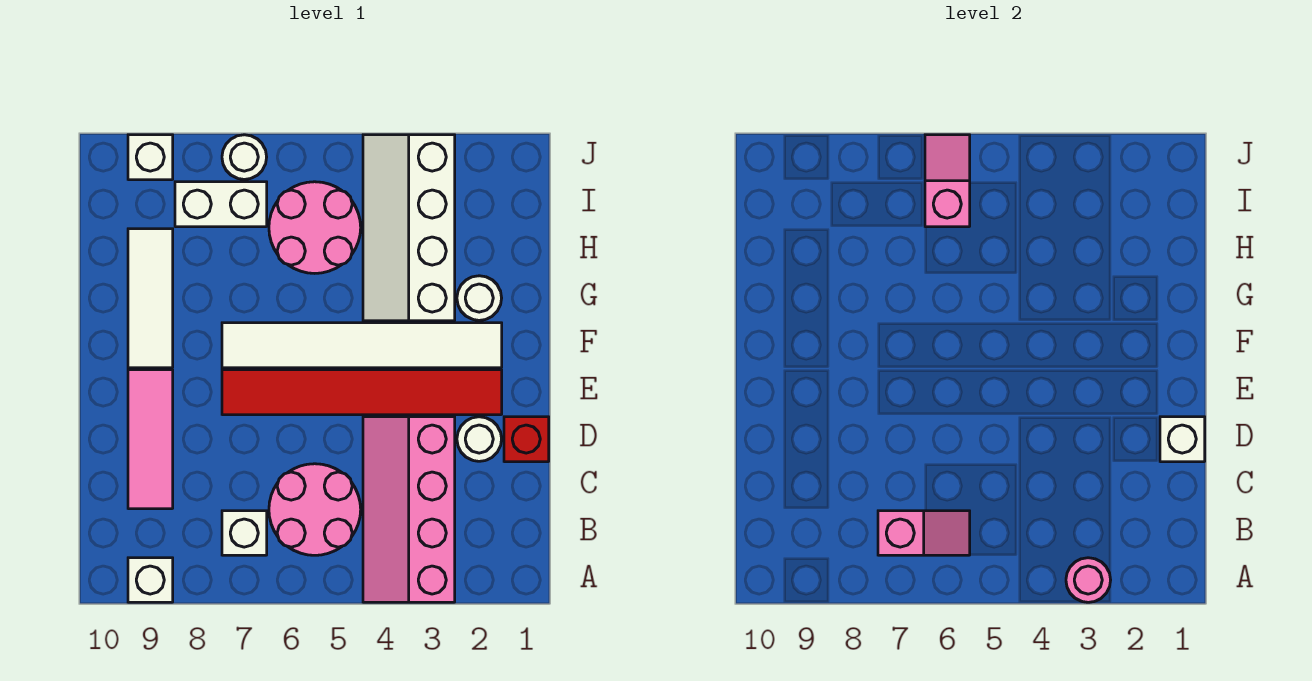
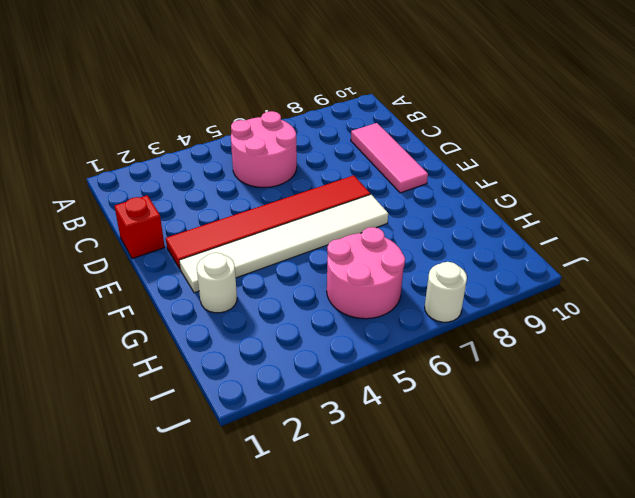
none -> pink slope A3:D4 level 1 top 3
none -> white brick A9 level 1
none -> white brick B7 level 1

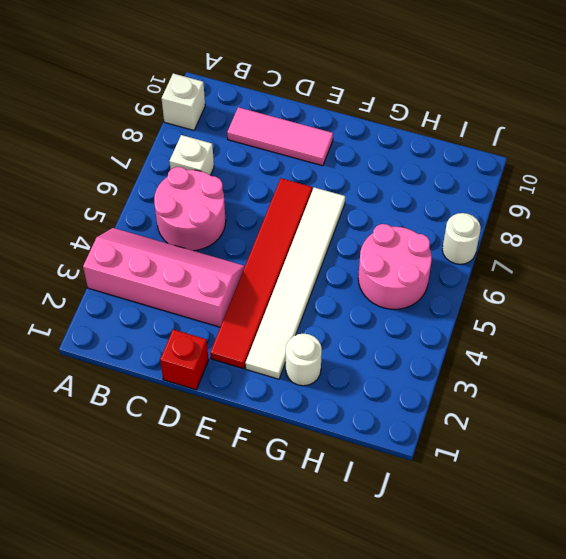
none -> white round brick D2 level 1
none -> white tile F9:H9 level 1
none -> white slope G3:J4 level 1 top 3

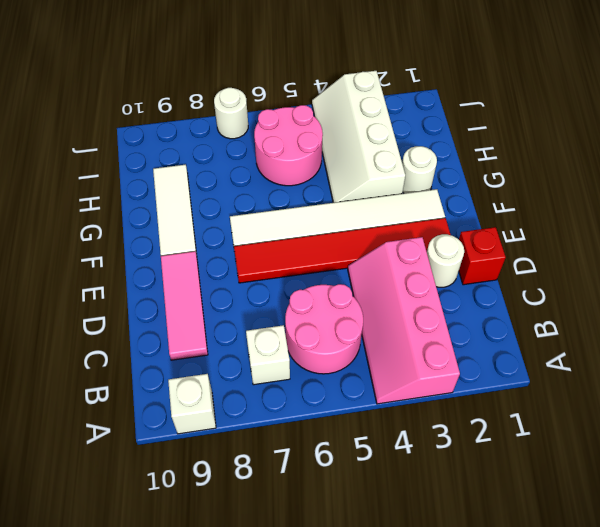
none -> white brick I7:I8 level 1
none -> white brick J9 level 1
none -> pink round brick A3 level 2

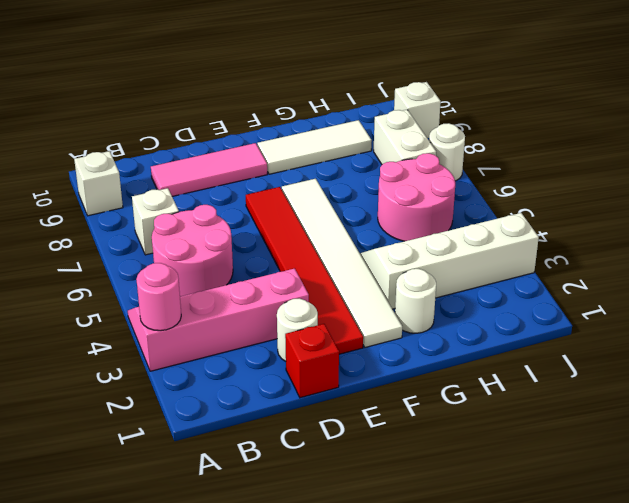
none -> pink slope B6:B7 level 2 top 7
none -> white brick D1 level 2
none -> pink slope I6:J6 level 2 top I

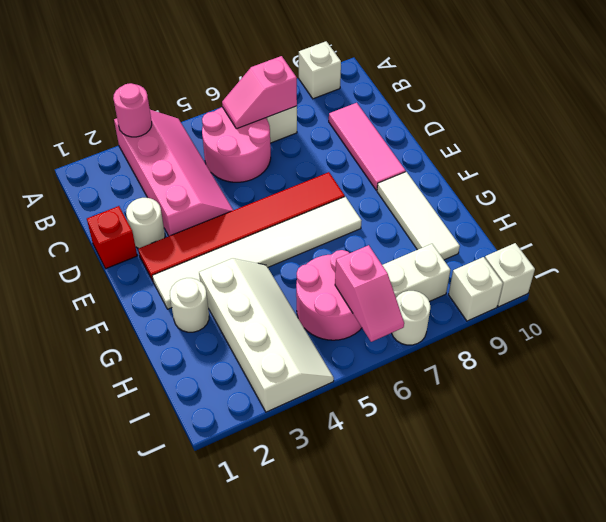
white brick J10 level 1 -> white brick D1 level 2

